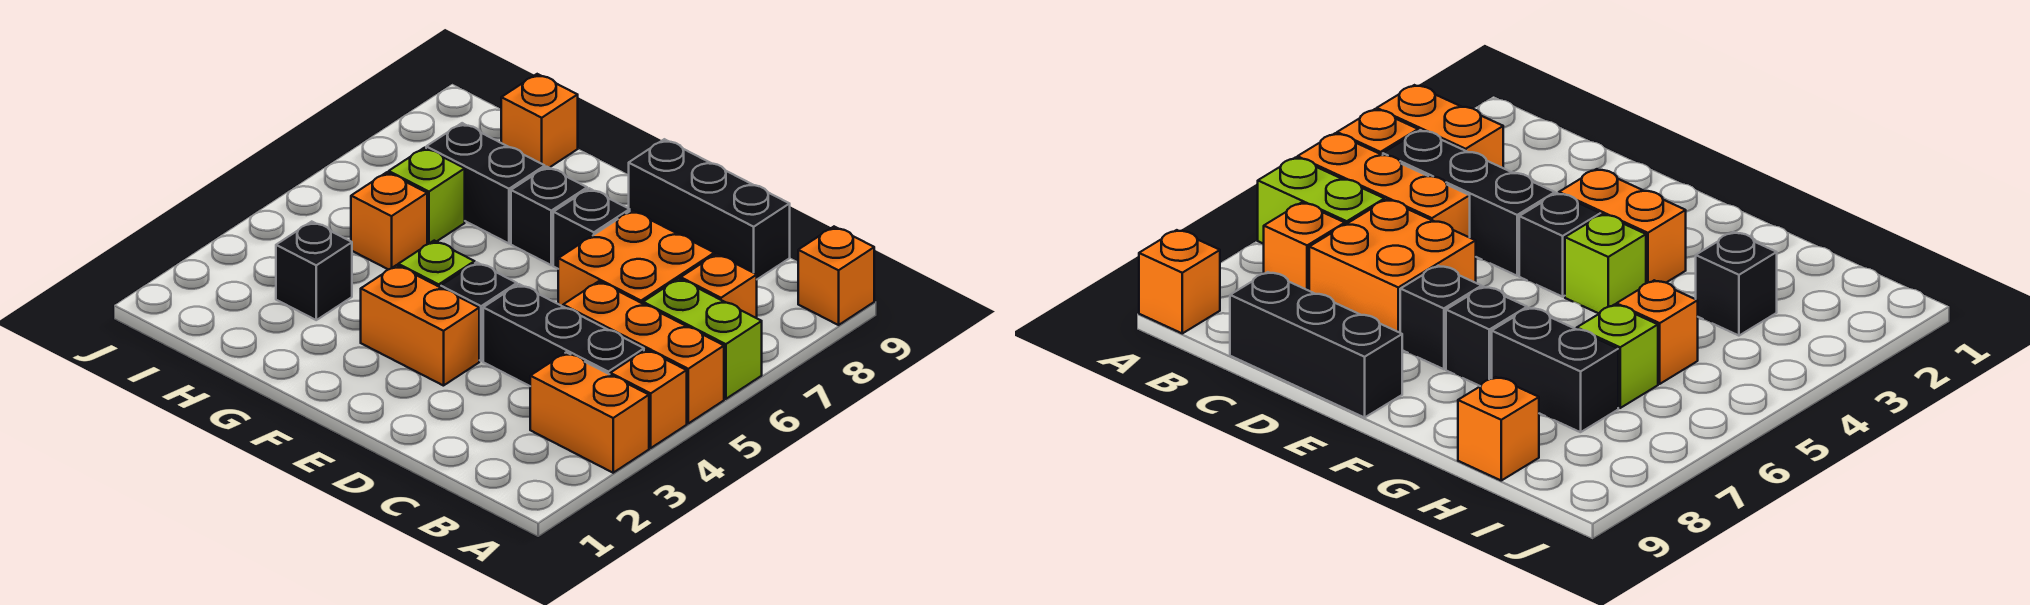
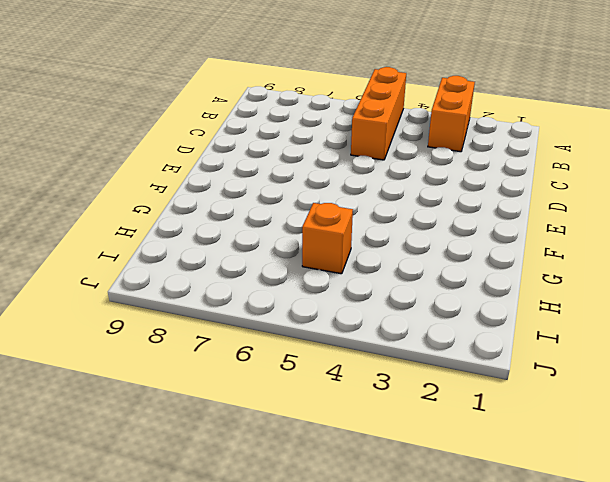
none -> orange brick A4 level 1
none -> lime brick A6:B6 level 1
none -> orange brick A9 level 1

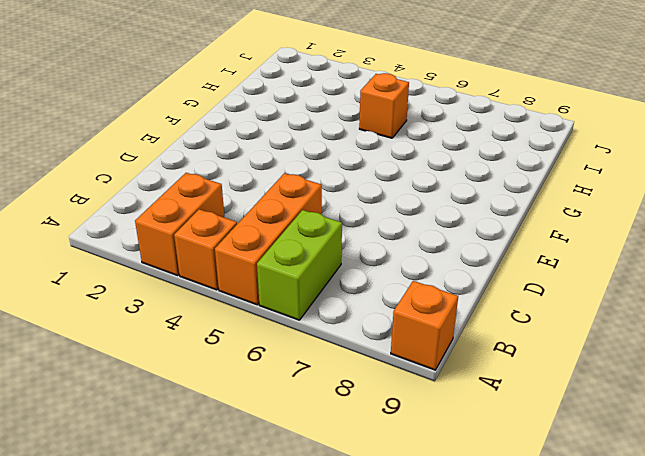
none -> black brick B4:D4 level 1
none -> orange brick B7 level 1
none -> orange brick C6:D7 level 1

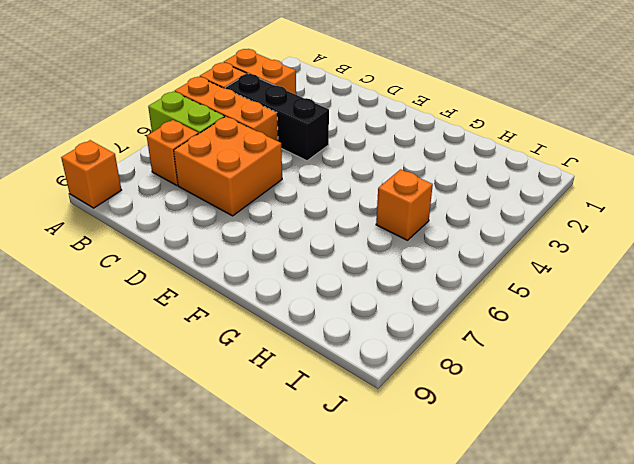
none -> black brick C9:E9 level 1
none -> orange brick E3:F3 level 1
none -> black brick E4 level 1

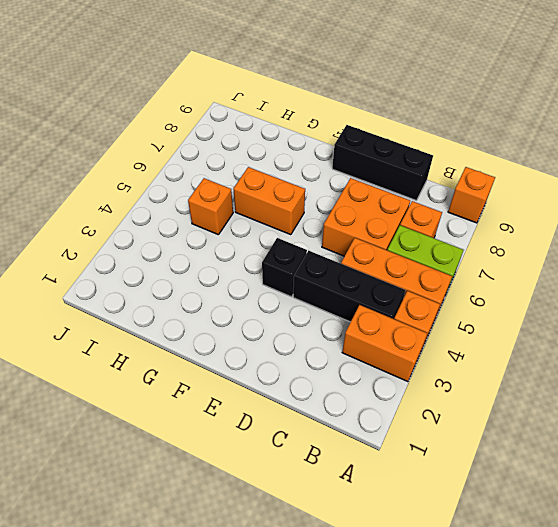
orange brick F6:G6 level 1 -> orange brick E3:F3 level 1
none -> black brick E7 level 1
none -> lime brick F4 level 1
none -> black brick F7 level 1

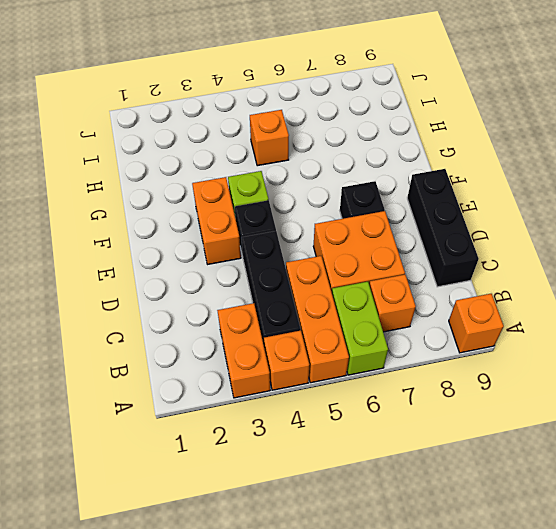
none -> black brick F7 level 1
none -> black brick G7:H7 level 1
none -> black brick H3 level 1

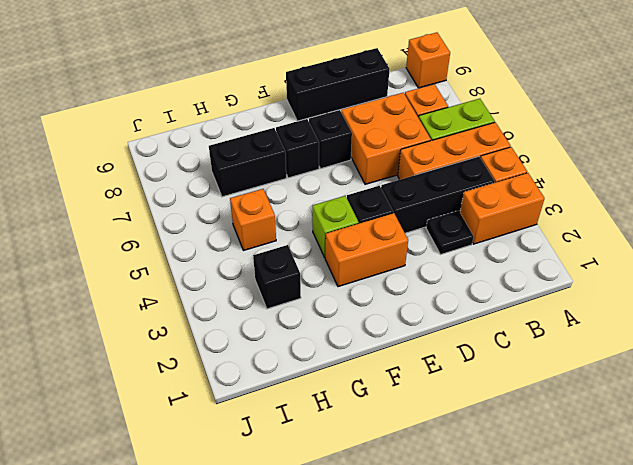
black plate C3 level 1 -> none
none -> lime brick H6 level 1
none -> orange brick H9 level 1

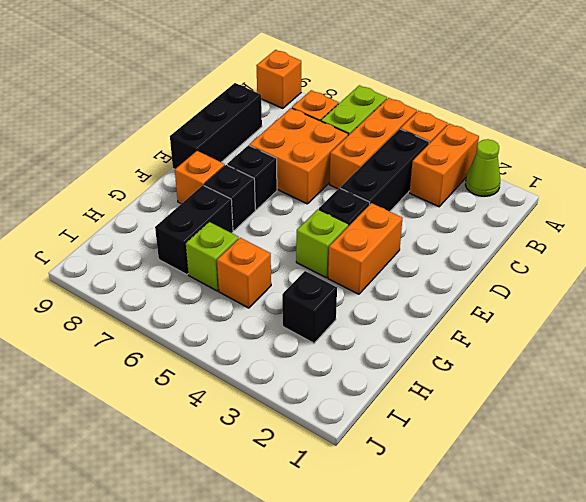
lime cone A2 level 1 -> none
orange brick F8 level 1 -> orange brick H9 level 1

